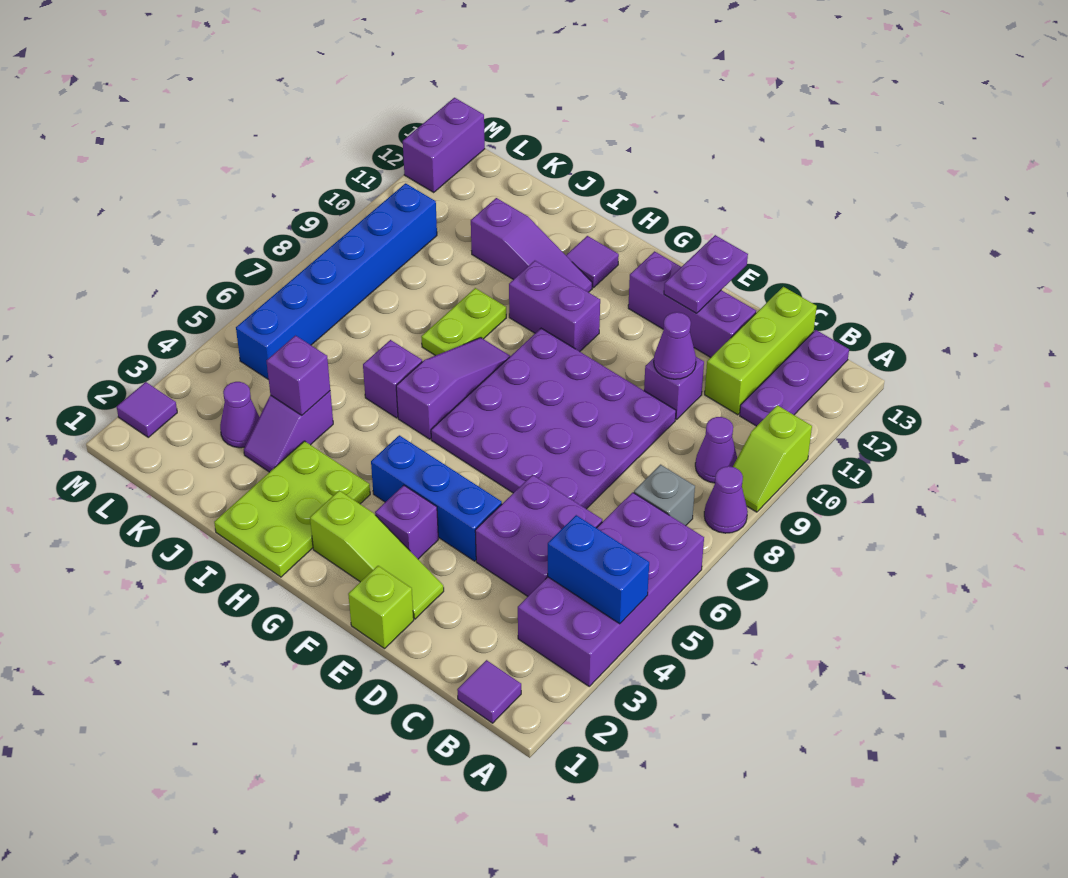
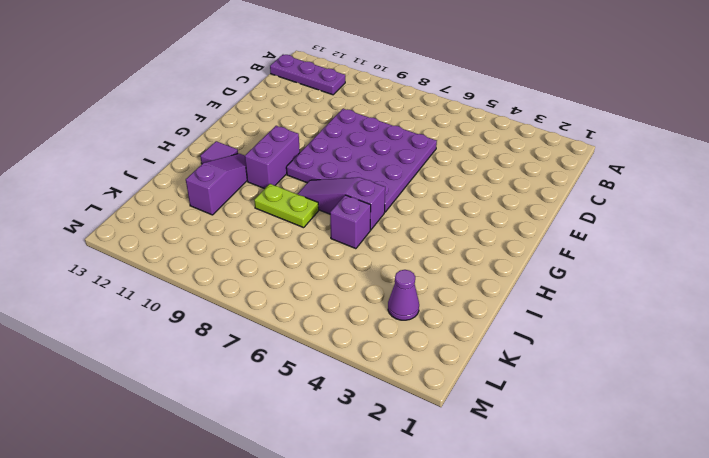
none -> purple brick A3:B6 level 1
none -> purple cone A8 level 1
none -> lime slope A9:A10 level 1 top 10
none -> purple tile B1 level 1

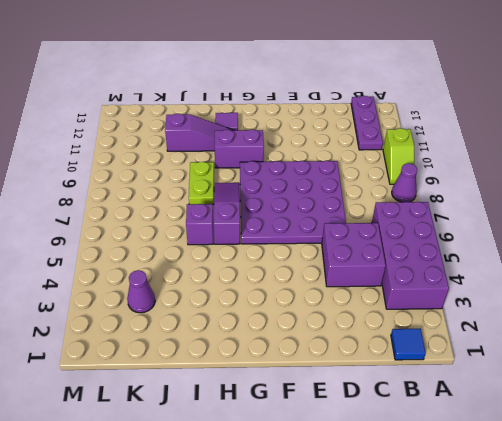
blue tile B1 level 1 -> purple tile B1 level 1
none -> grey brick B7 level 1
none -> purple cone B9 level 1
none -> lime brick C11:C13 level 1
none -> purple brick D10 level 1

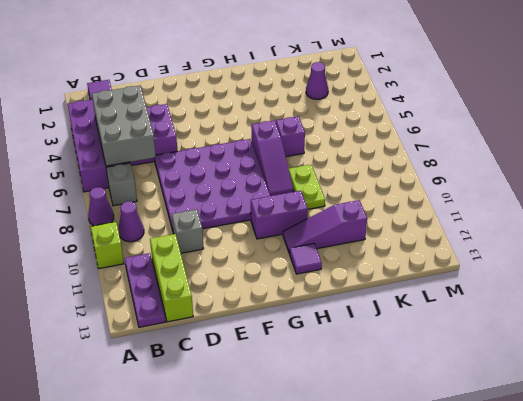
grey brick B4:C6 level 2 -> blue brick A4:B4 level 2
grey brick D10 level 1 -> purple brick D10 level 1
none -> purple brick D12:F12 level 1
none -> lime brick E1 level 1
none -> lime slope E2:G2 level 1 top G
none -> blue brick E4:G4 level 1

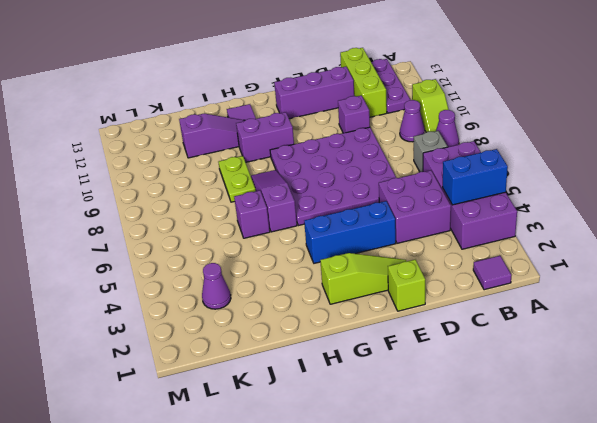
none -> purple brick F3 level 1
none -> lime plate H1:I3 level 1
none -> purple slope J3:J4 level 1 top 4
none -> blue brick L5:L10 level 1

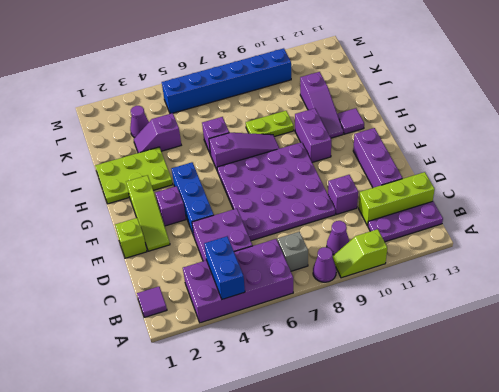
none -> purple tile M2 level 1
none -> purple brick M12:M13 level 1
none -> purple cone D10 level 2
none -> purple plate E12:E13 level 2

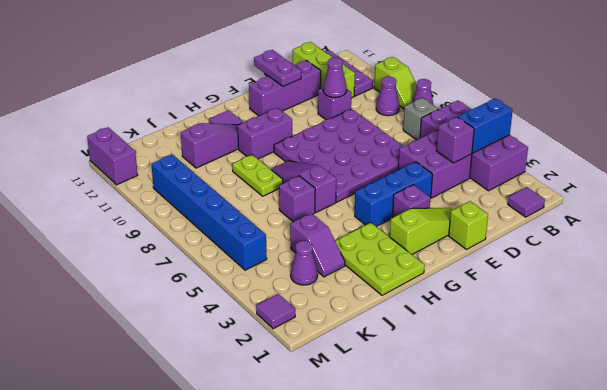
purple brick C4 level 2 -> purple brick J4 level 2

